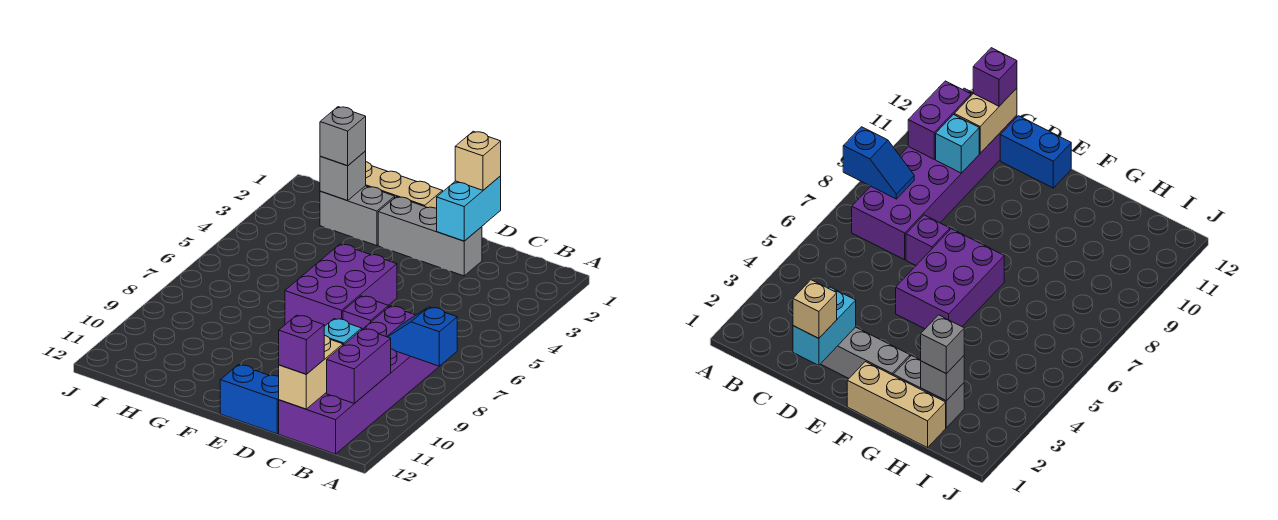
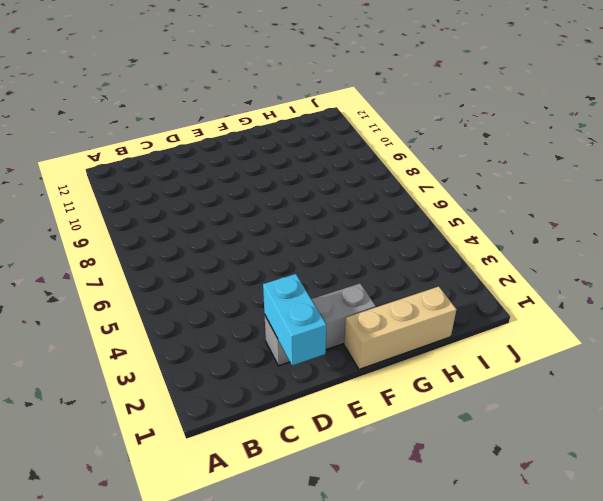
none -> purple brick B7:C12 level 1
none -> purple brick D7 level 1
none -> blue brick D12:E12 level 1

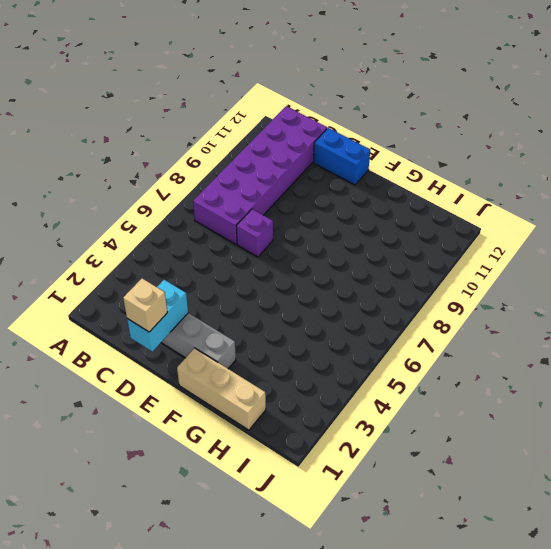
none -> purple brick E5:F7 level 1
none -> grey brick G2:H2 level 1
none -> blue slope A8:B8 level 2 top A

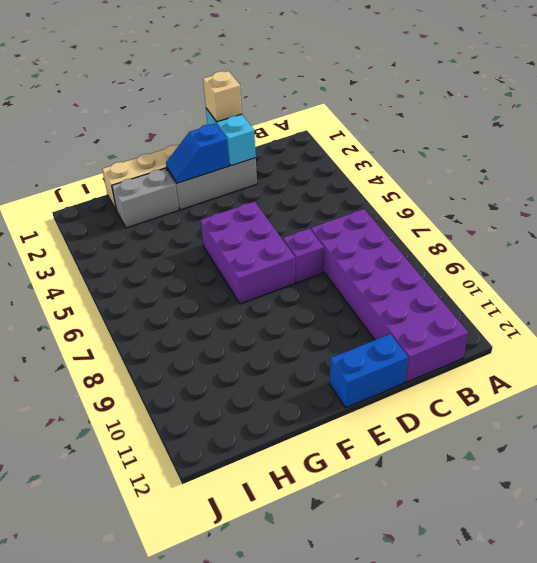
blue slope E2:F2 level 2 top E -> blue slope A8:B8 level 2 top A
none -> purple brick B10:B11 level 2
none -> cyan brick C10 level 2
none -> tan brick C11:C12 level 2

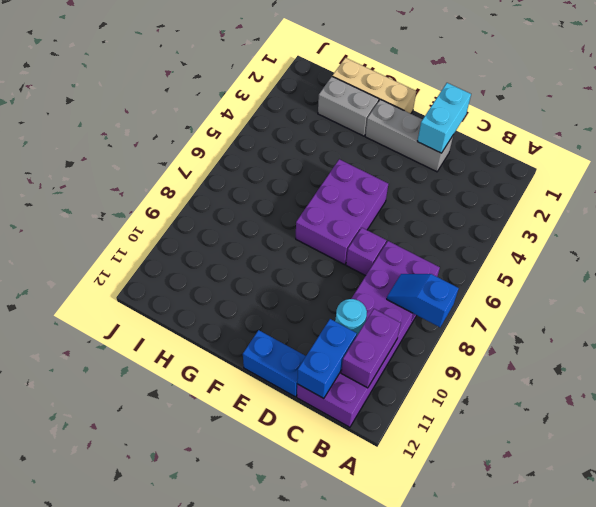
cyan round brick C10 level 2 -> cyan brick C10 level 2
blue brick C11:C12 level 2 -> tan brick C11:C12 level 2
none -> grey brick H2 level 2
none -> purple brick C12 level 3
none -> tan brick D1 level 3

